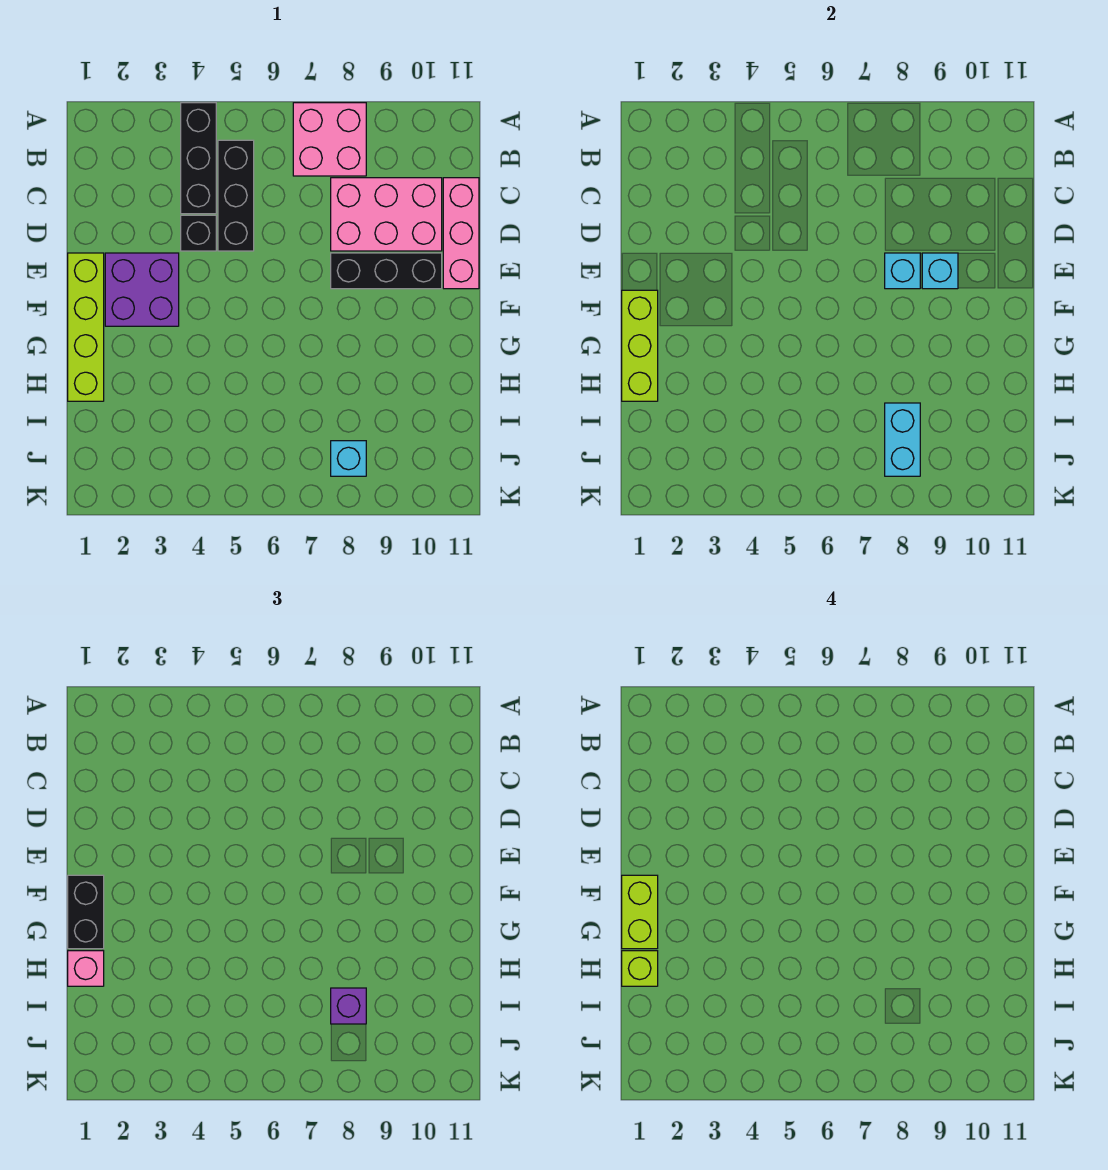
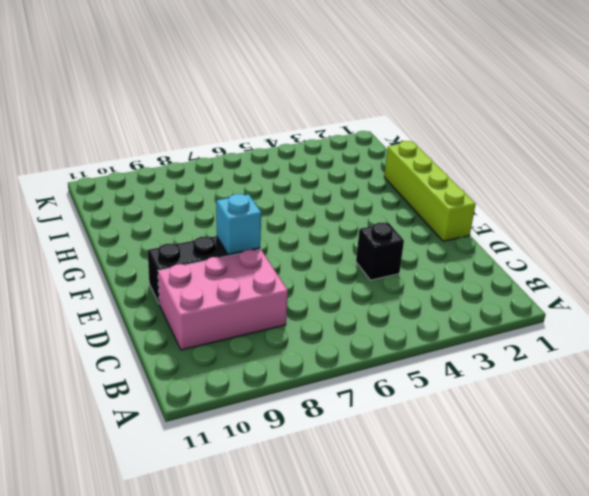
none -> black brick A4:C4 level 1
none -> pink brick A7:B8 level 1
none -> black brick B5:D5 level 1

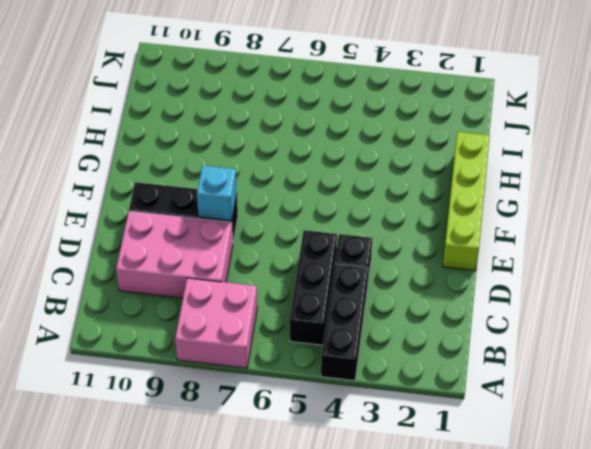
none -> pink brick C11:E11 level 1
none -> purple brick E2:F3 level 1
none -> cyan brick J8 level 1

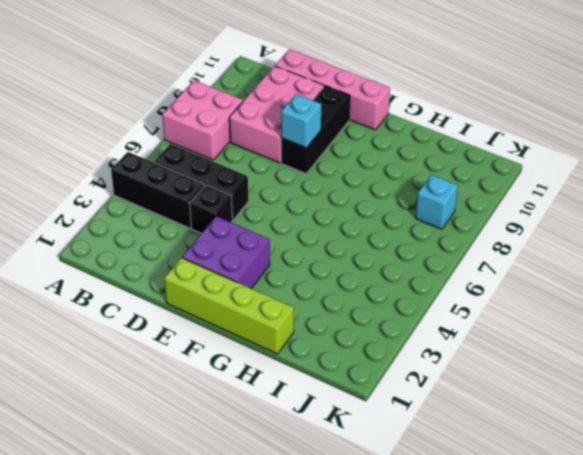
pink brick C11:F11 level 1 -> pink brick C11:E11 level 1
none -> cyan brick E9 level 2
none -> lime brick F1:H1 level 2
none -> cyan brick I8:J8 level 2

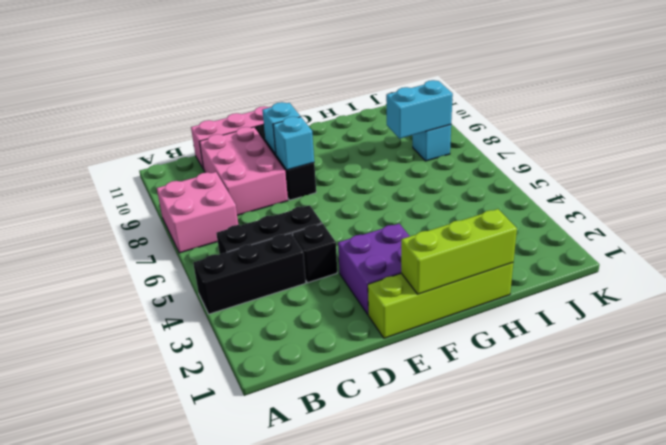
none -> black brick F1:G1 level 3
none -> pink brick H1 level 3
none -> purple brick I8 level 3

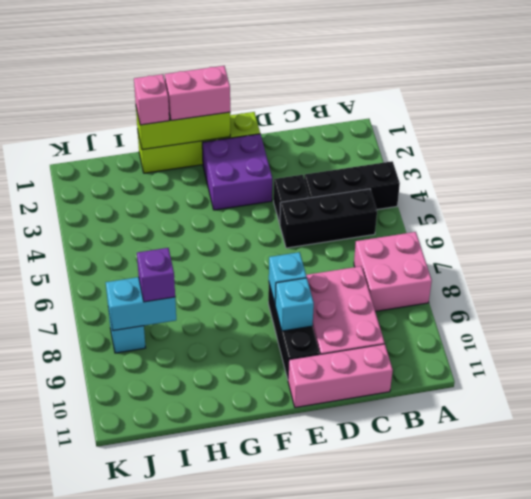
pink brick F1:G1 level 3 -> black brick F1:G1 level 3
none -> lime brick F1:G1 level 4
none -> lime brick H1 level 4

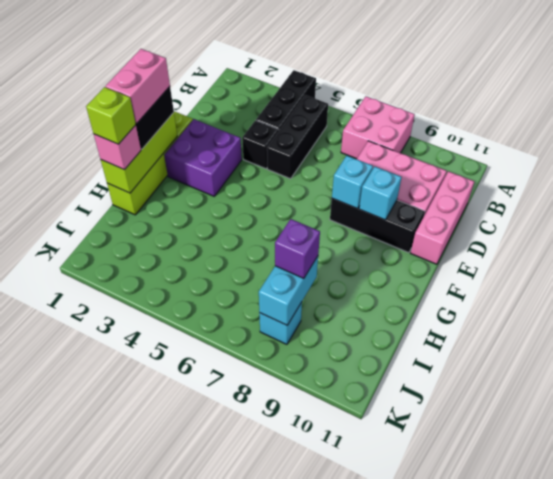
pink brick F1:G1 level 4 -> lime brick F1:G1 level 4

